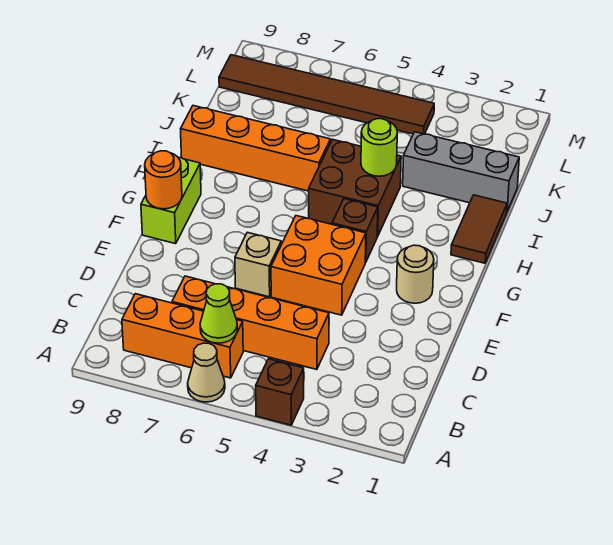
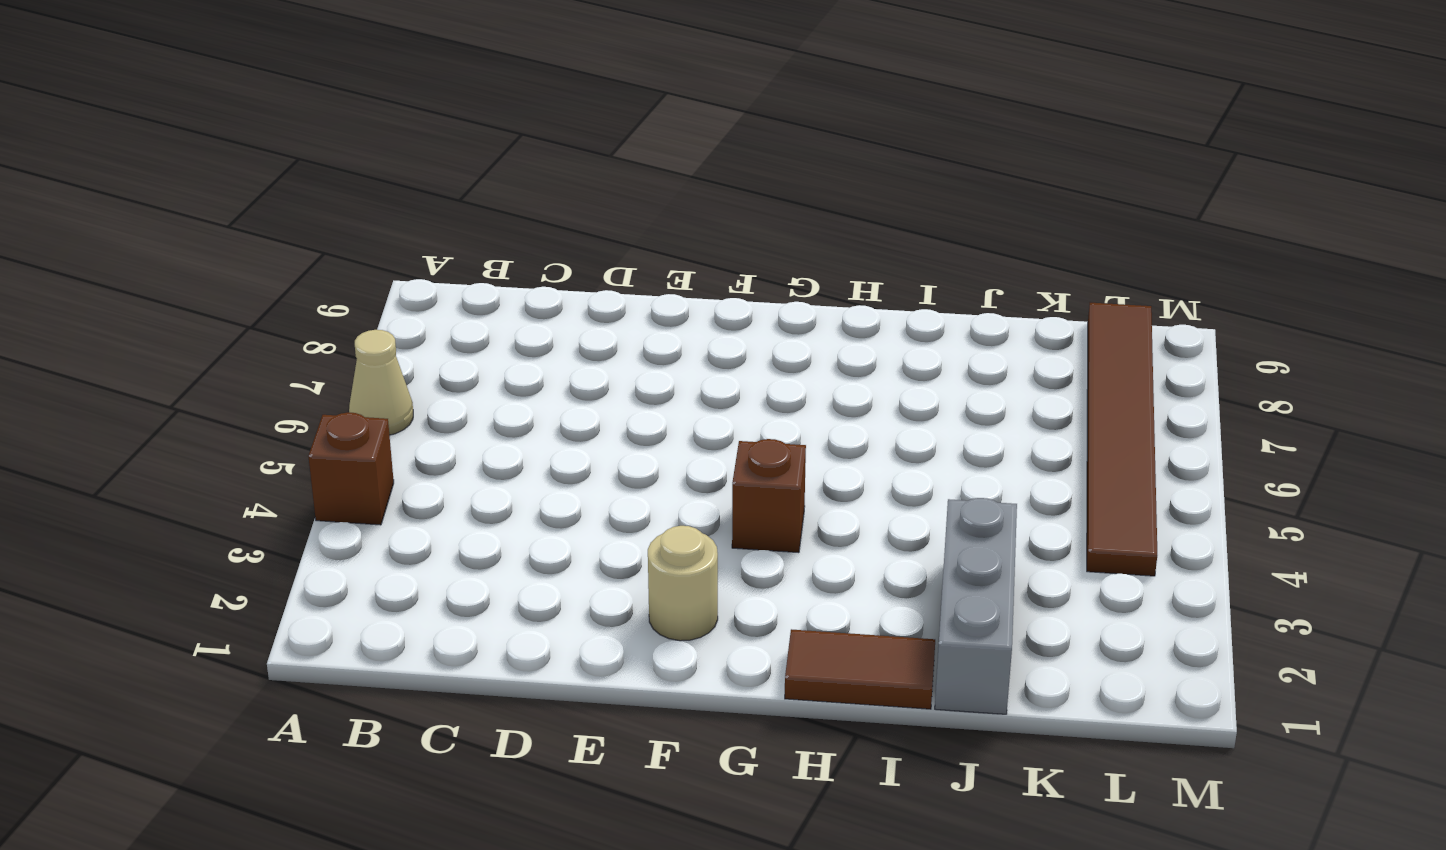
none -> orange brick B6:B8 level 1
none -> orange brick C4:C7 level 1
none -> orange brick E4:F5 level 1

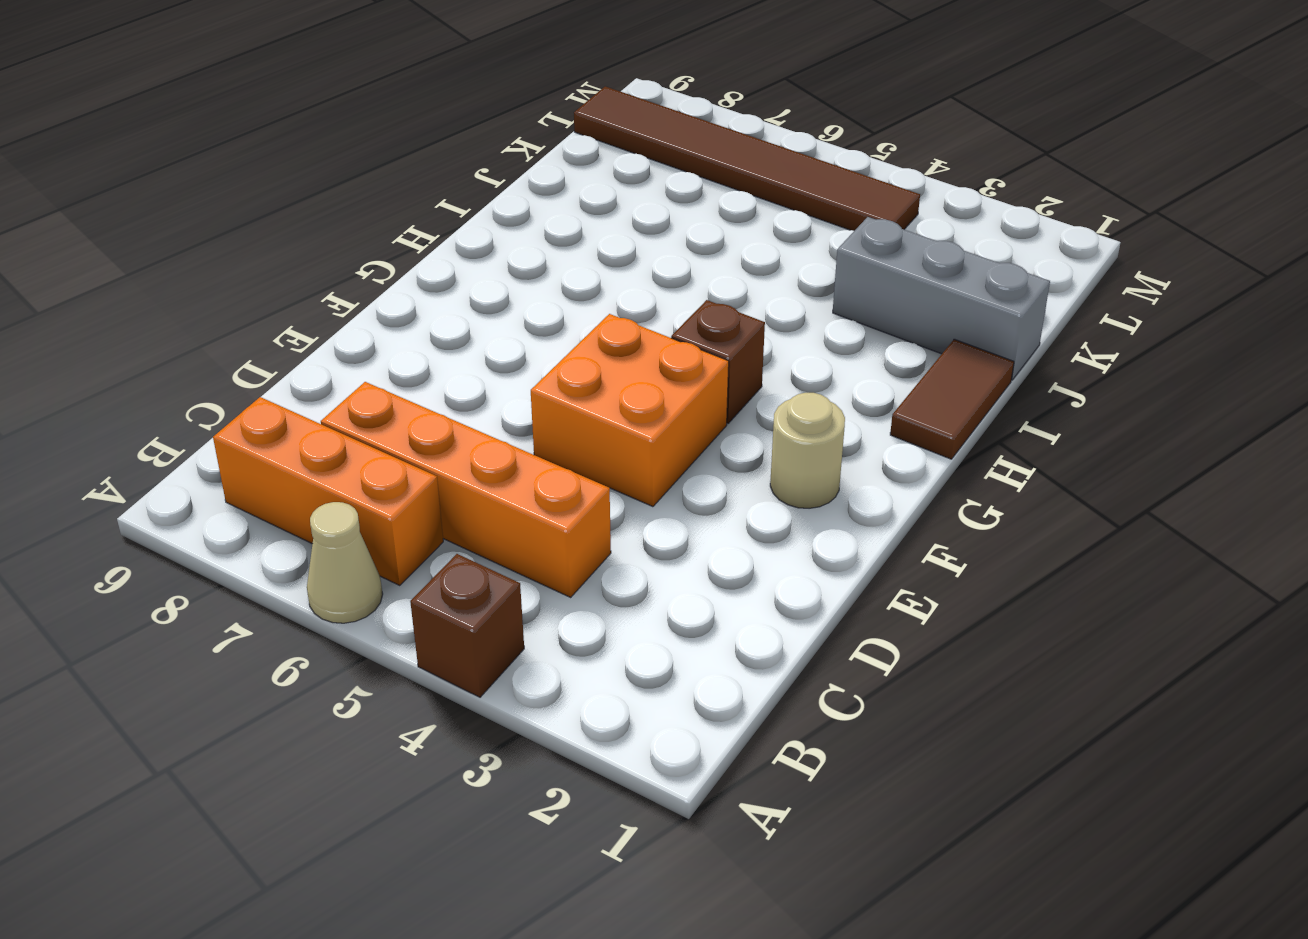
none -> tan brick E6 level 1
none -> lime brick F9:G9 level 1
none -> brown brick H4:I5 level 1

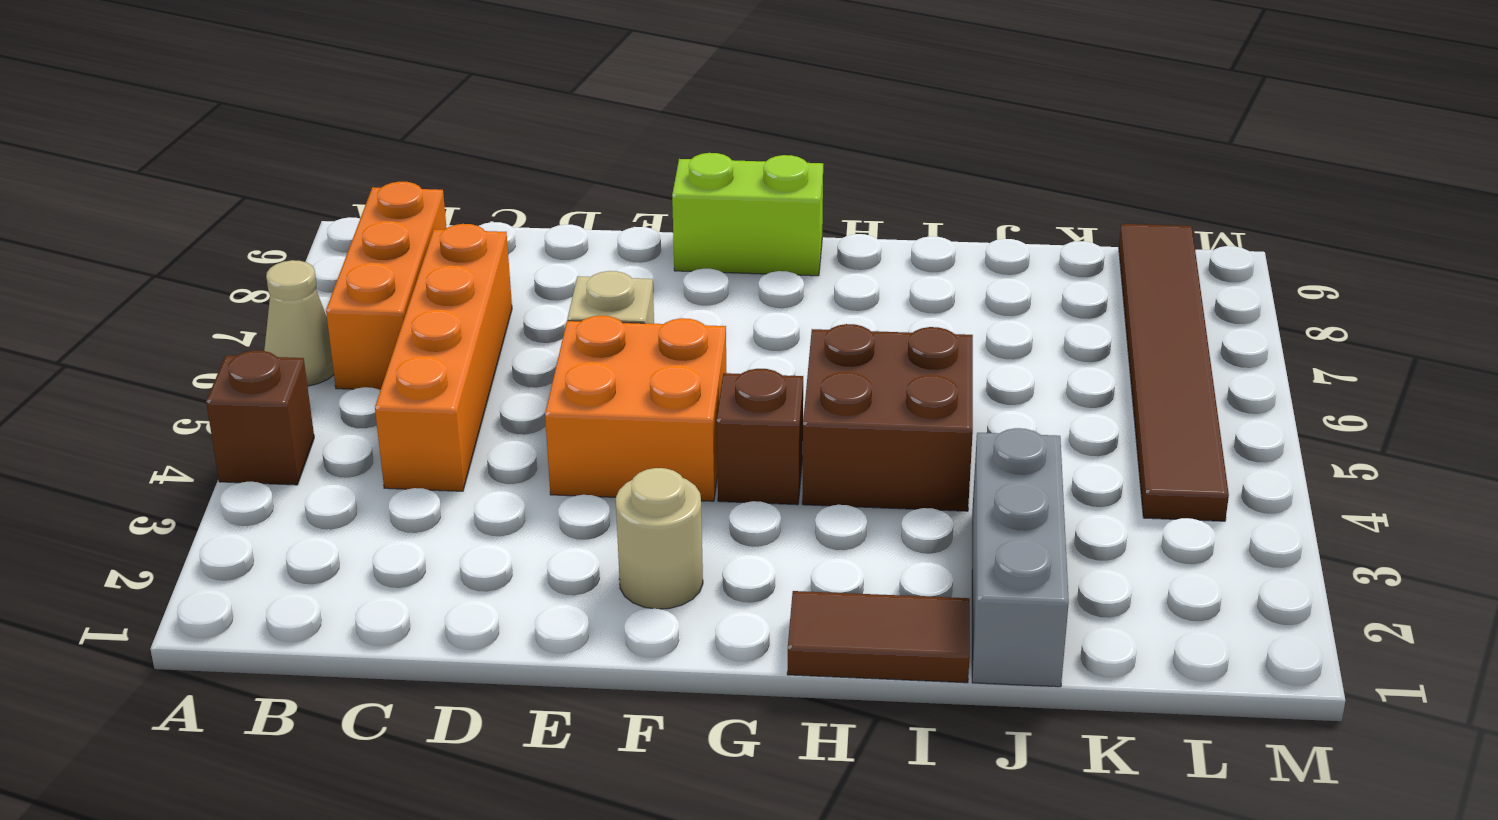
none -> orange brick I6:I9 level 1
none -> lime cone B6 level 2
none -> orange round brick F9 level 2

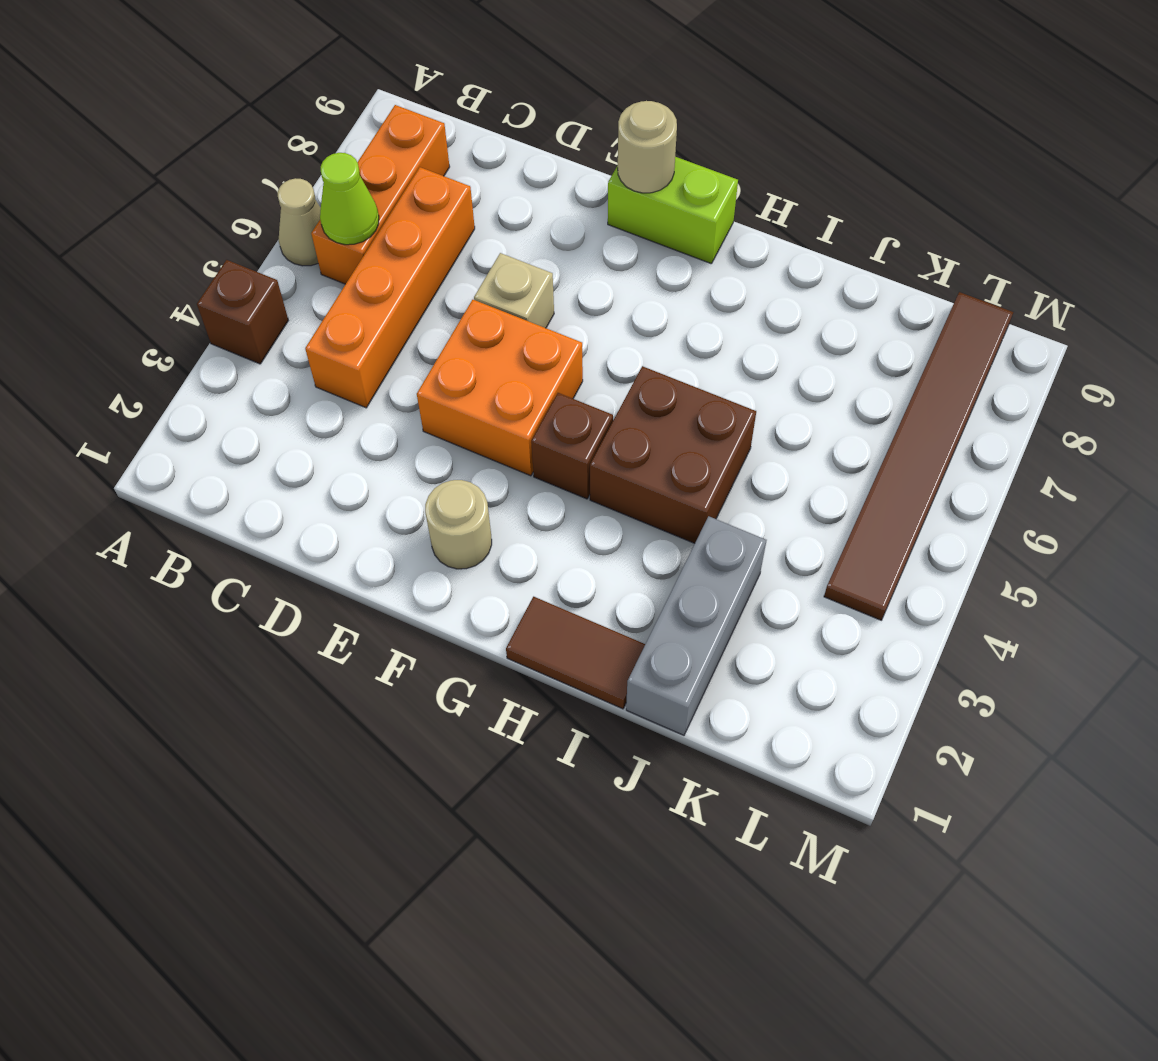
tan round brick F9 level 2 -> orange round brick F9 level 2
none -> orange brick I6:I9 level 1
none -> lime round brick I4 level 2

